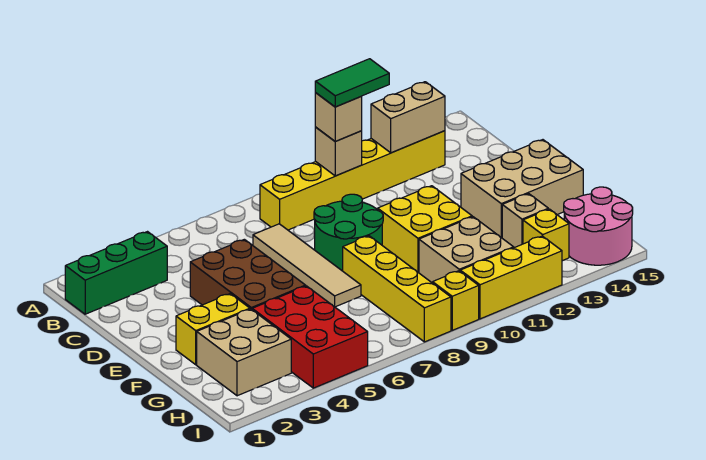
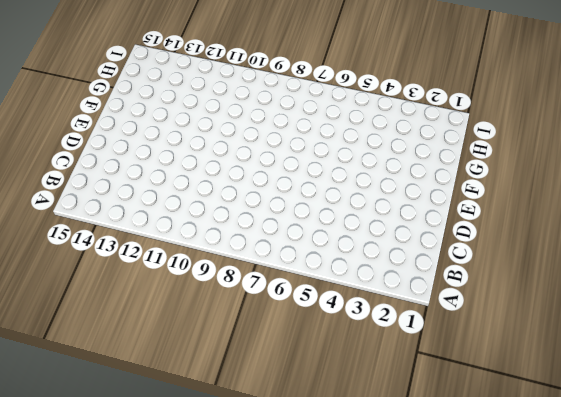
none -> green brick B1:B3 level 1
none -> yellow brick B8:B13 level 1
none -> tan tile C7:F7 level 1

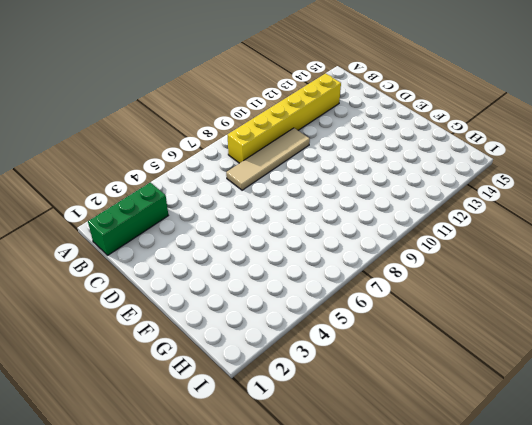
tan tile C7:C10 level 1 -> tan tile C7:F7 level 1
none -> brown brick D4:F5 level 1
none -> green round brick D8:E9 level 1
none -> yellow brick E10:F11 level 1

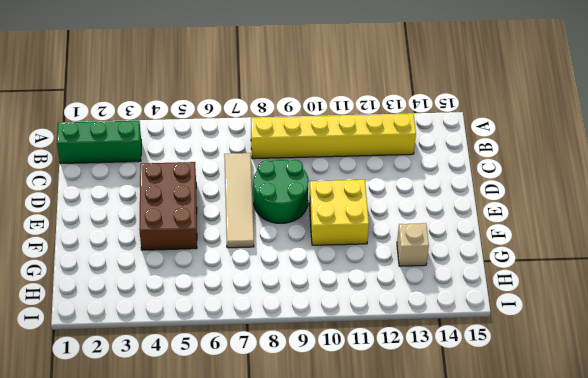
none -> tan brick E13:F15 level 1
none -> yellow brick F2:F3 level 1
none -> yellow brick F8:I8 level 1

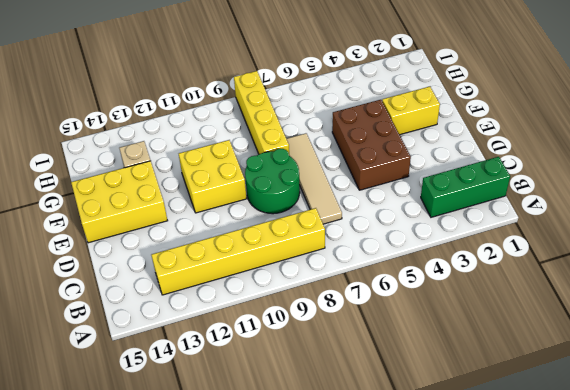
yellow brick E13:F15 level 1 -> tan brick E13:F15 level 1
none -> tan brick G2:H3 level 1
none -> red brick G4:I5 level 1
none -> tan brick G10:H11 level 1

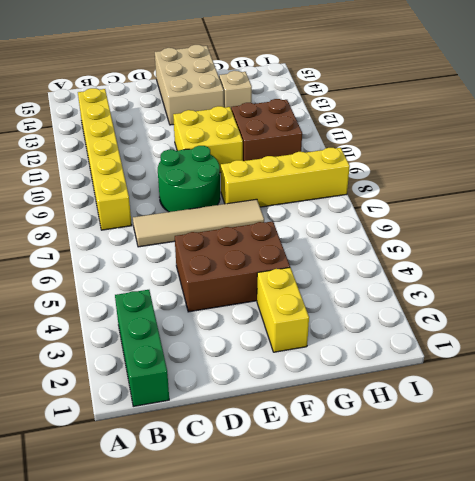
brown brick G10:H11 level 1 -> tan brick G10:H11 level 1
none -> tan brick G2:H3 level 1
none -> red brick G4:I5 level 1
none -> yellow brick H13 level 1

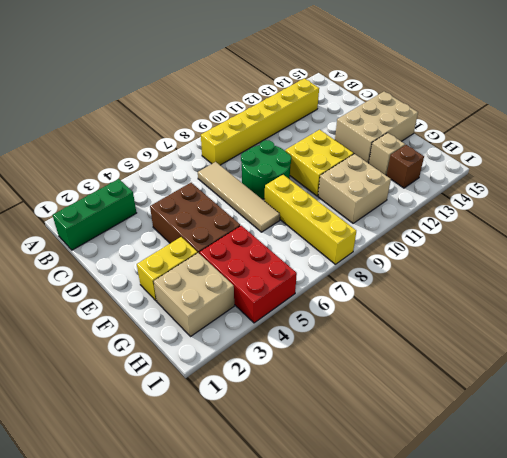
brown brick H13 level 1 -> yellow brick H13 level 1
none -> pink round brick H14:I15 level 1
none -> yellow brick I9 level 1
none -> yellow brick I10:I12 level 1

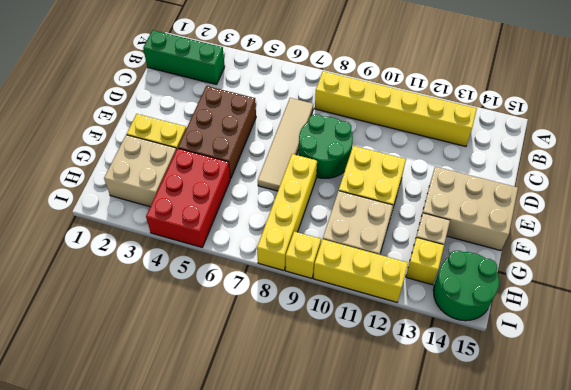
green round brick H14:I15 level 1 -> pink round brick H14:I15 level 1
none -> tan brick B10 level 2
none -> tan brick B12:B13 level 2
none -> tan brick B10 level 3

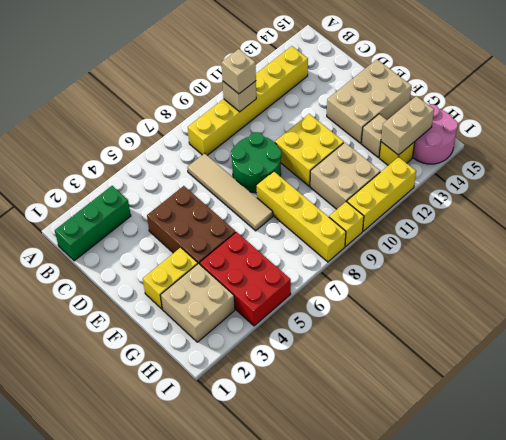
tan brick H13:H14 level 2 -> tan brick B12:B13 level 2
none -> green tile B10:B11 level 4

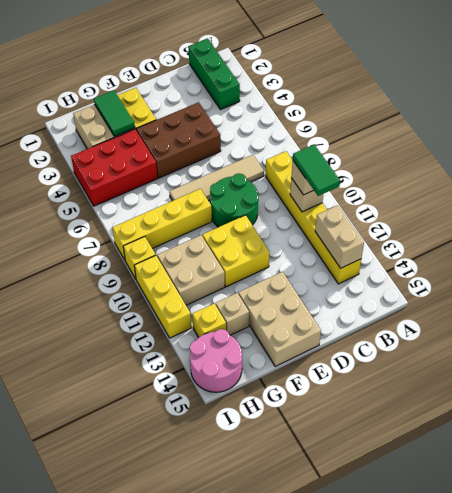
green tile G2:G3 level 2 -> none

